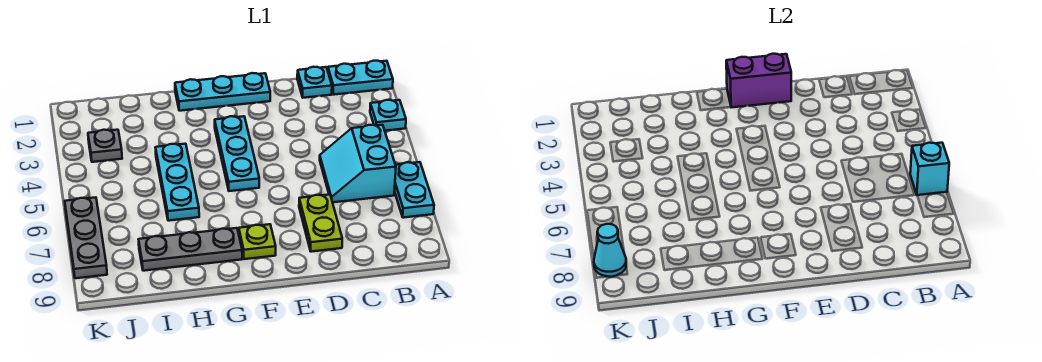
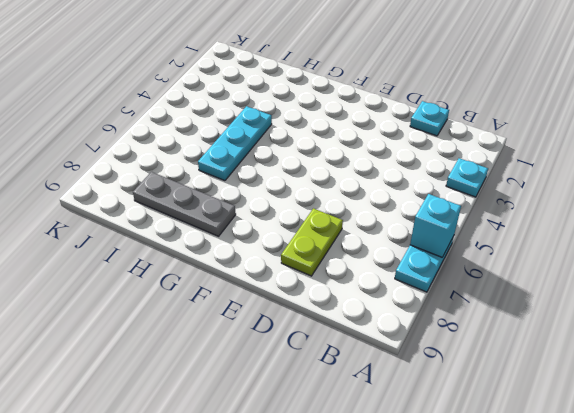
none -> cyan plate A1:B1 level 1
none -> cyan slope B5:C6 level 1 top B
none -> cyan plate E1:G1 level 1

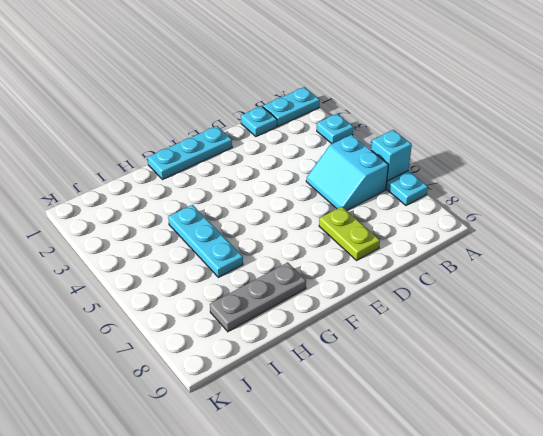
none -> cyan plate F3:F5 level 1
none -> lime plate F8 level 1
none -> grey plate J3 level 1

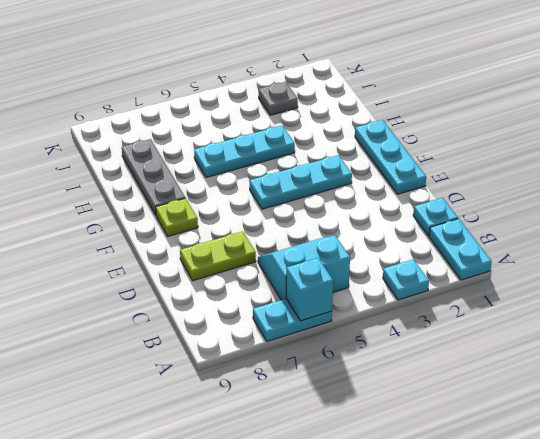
none -> grey plate K6:K8 level 1
none -> purple brick E1:F1 level 2
none -> cyan cone K8 level 2

